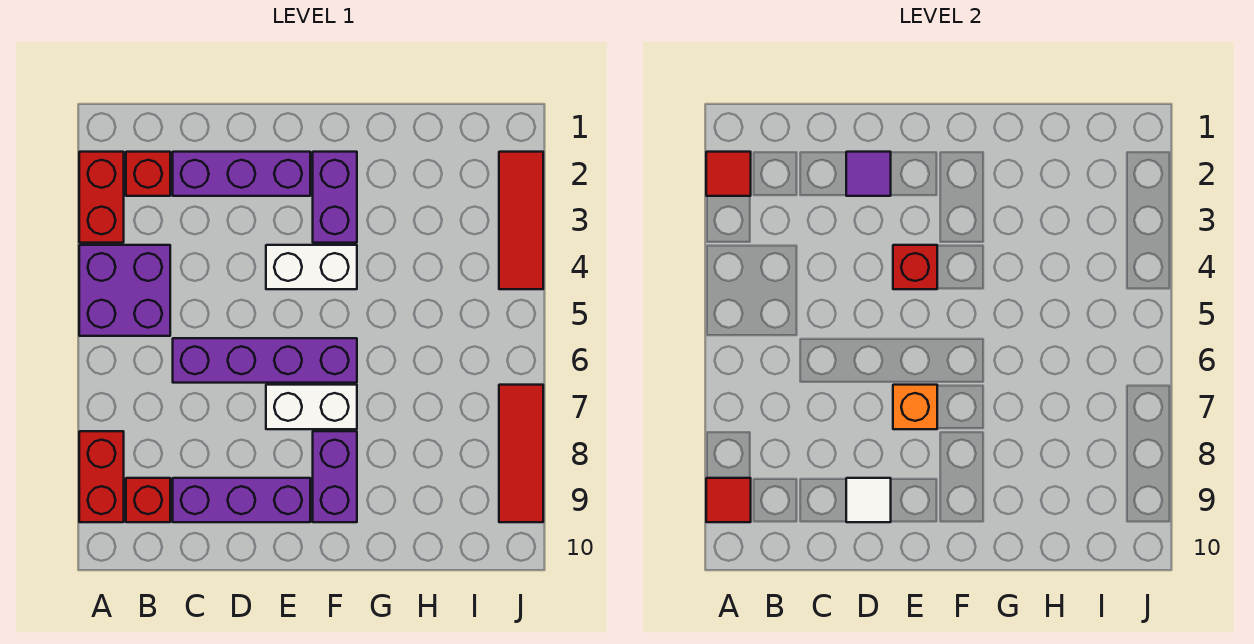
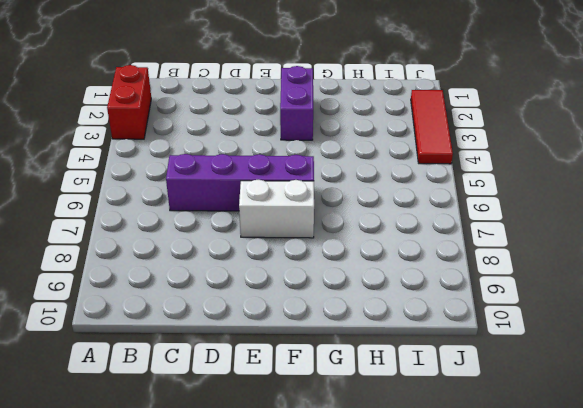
none -> purple brick A4:B5 level 1
none -> red brick A8:A9 level 1
none -> red brick B2 level 1

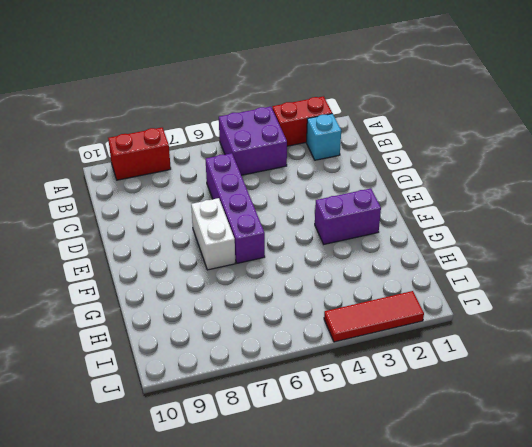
cyan brick B2 level 1 -> red brick B2 level 1
none -> red brick B9 level 1
none -> purple brick C2:E2 level 1
none -> purple brick C9:E9 level 1

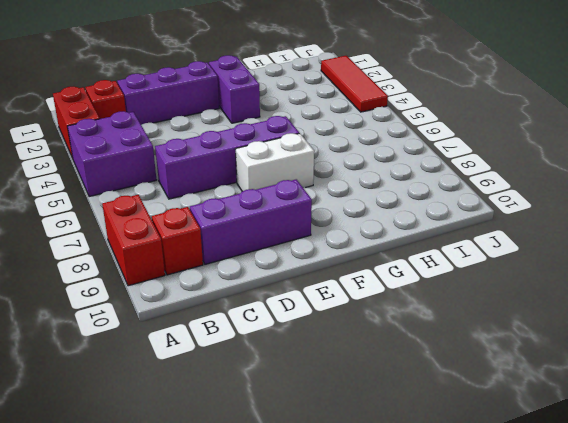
none -> white brick E4:F4 level 1
none -> purple brick F8:F9 level 1
none -> red tile J7:J9 level 1

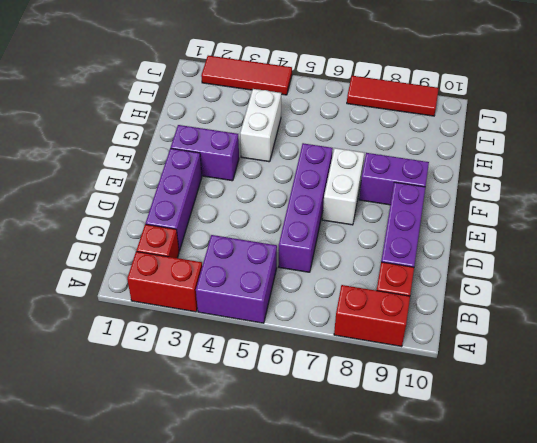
white brick G4:H4 level 1 -> white brick E4:F4 level 1
none -> red tile A2 level 2
none -> red tile A9 level 2
none -> purple tile D2 level 2

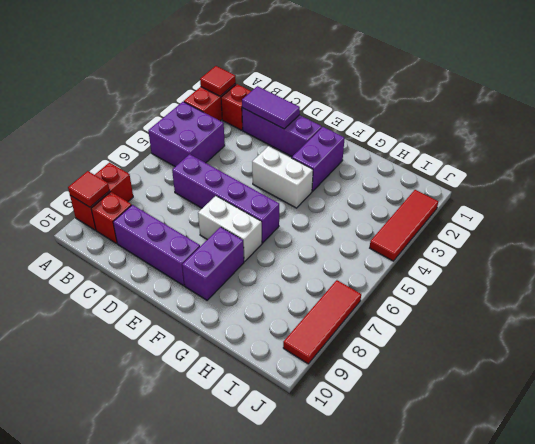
purple tile C2:D2 level 2 -> purple tile D2 level 2
none -> white tile D9 level 2
none -> red brick E4 level 2
none -> orange brick E7 level 2

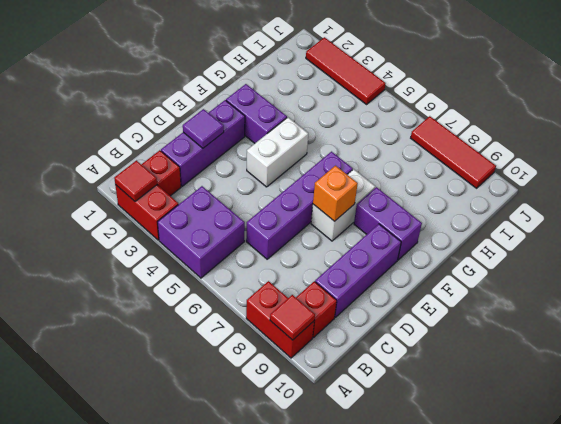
none -> white tile D9 level 2
none -> red brick E4 level 2

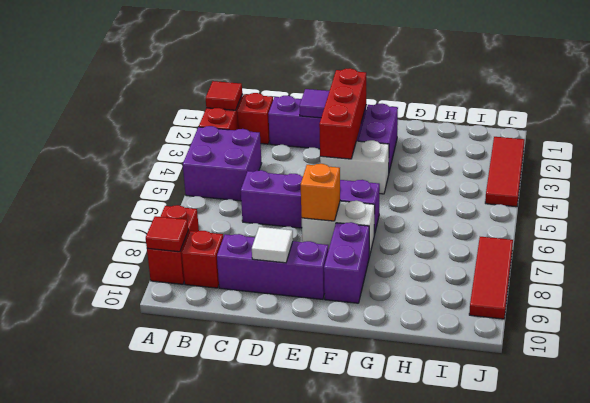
red brick E2:E4 level 2 -> red brick E4 level 2

